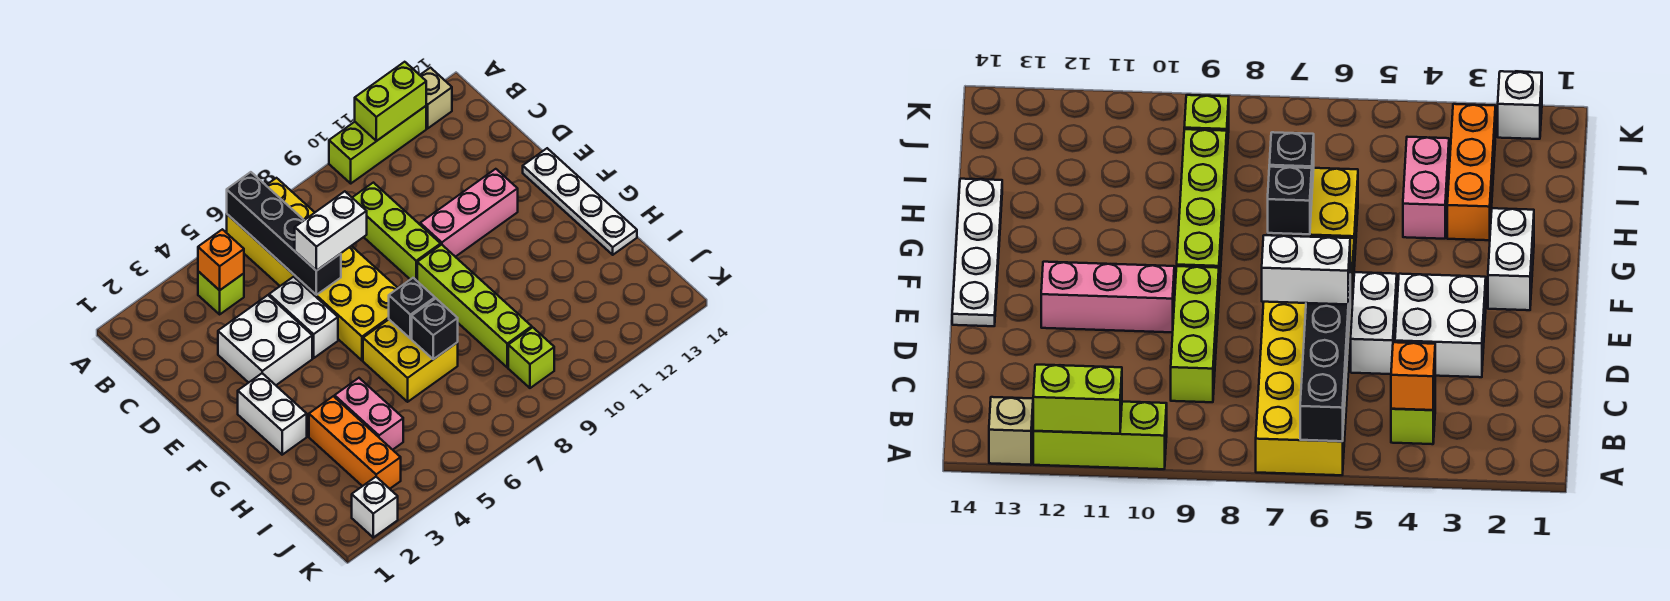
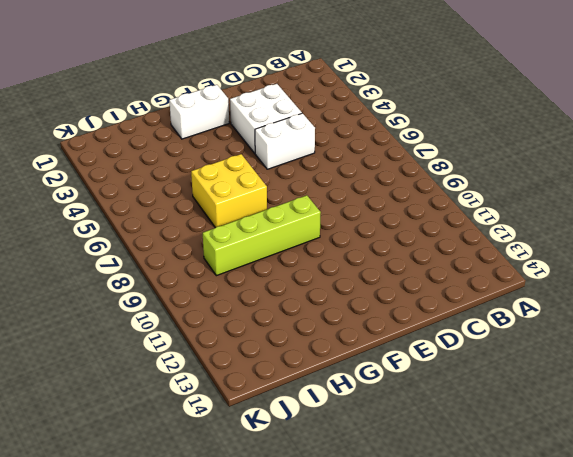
none -> yellow brick A6:F7 level 1
none -> lime brick A10:A12 level 1
none -> tan brick A13 level 1

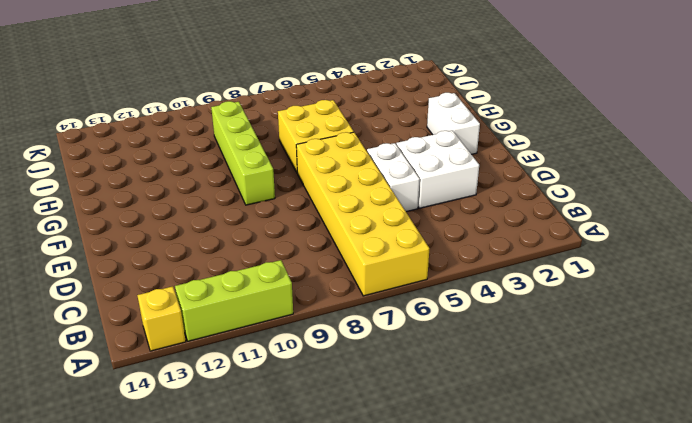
yellow brick A13 level 1 -> tan brick A13 level 1
none -> lime brick B4 level 1
none -> lime brick C9:E9 level 1
none -> pink brick E10:E12 level 1

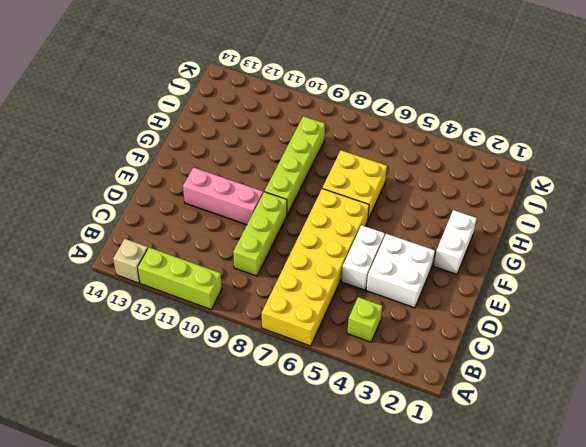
none -> white plate E14:H14 level 1
none -> orange brick H3:J3 level 1
none -> pink brick H4:I4 level 1

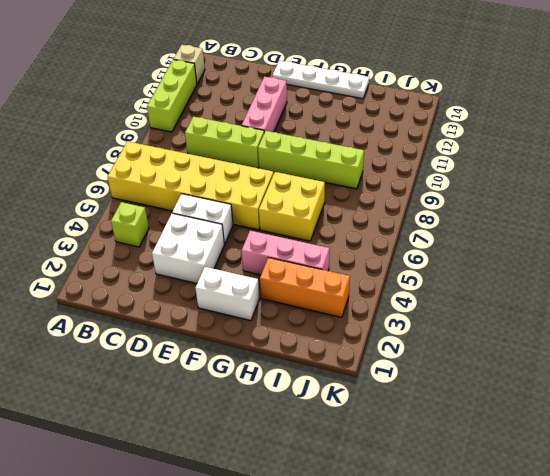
pink brick G4:I4 level 1 -> pink brick H4:I4 level 1
none -> lime brick J9 level 1
none -> white brick K2 level 1
none -> black brick A6:D6 level 2

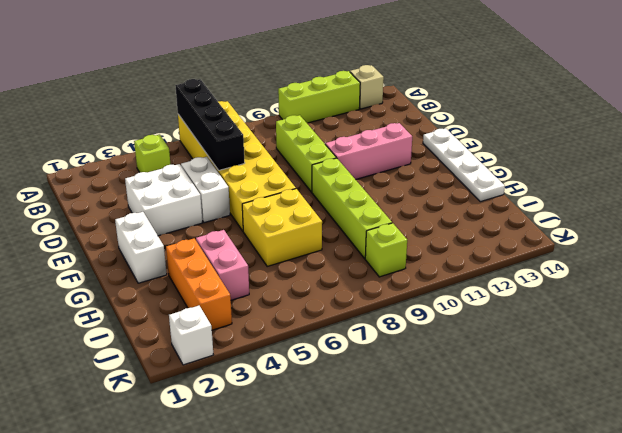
none -> lime brick A11:A12 level 2
none -> orange brick B4 level 2
none -> black brick G7 level 2

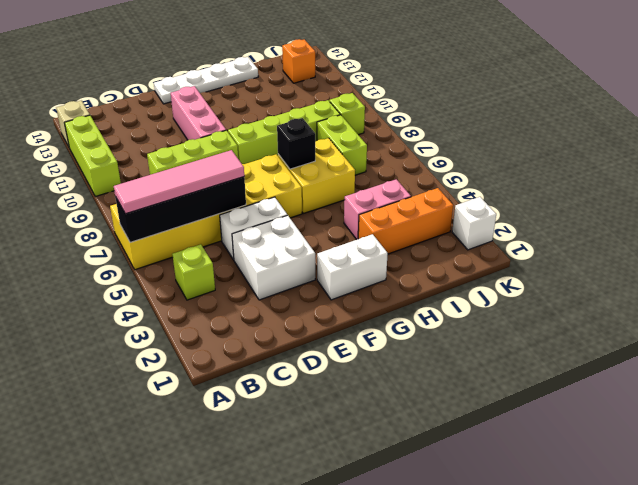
pink tile A6:D6 level 3 -> white brick D6:D7 level 3
lime brick I7:I8 level 1 -> lime brick A11:A12 level 2
orange brick J13 level 1 -> orange brick B4 level 2
none -> black brick H7 level 2

